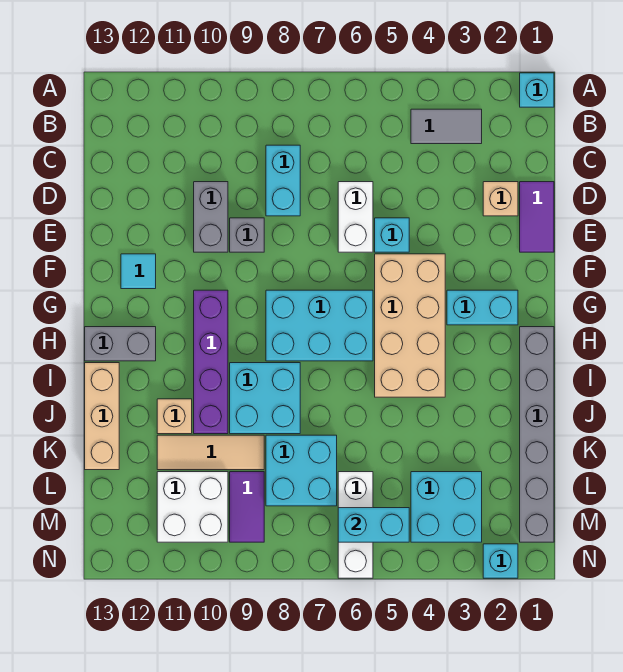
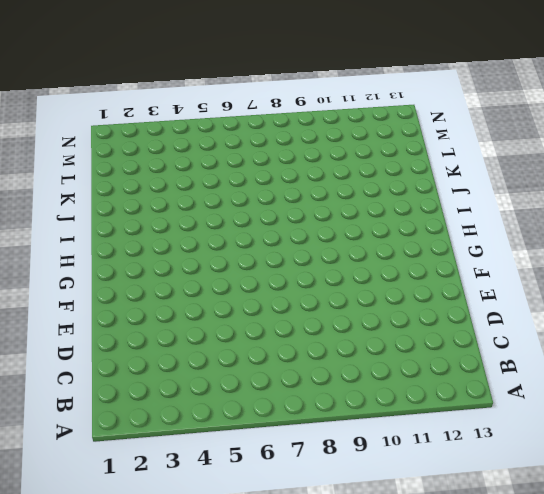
none -> cyan brick A1 level 1
none -> grey tile B3:B4 level 1
none -> cyan brick C8:D8 level 1

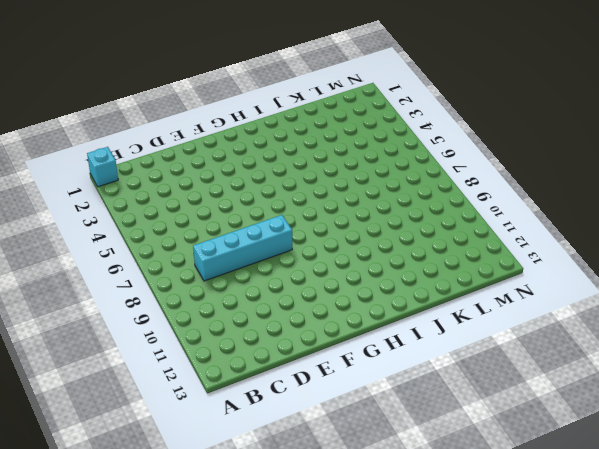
cyan brick C8:F8 level 1 -> cyan brick C8:D8 level 1
none -> grey tile B3:B4 level 1
none -> purple tile D1:E1 level 1
none -> tan brick D2 level 1

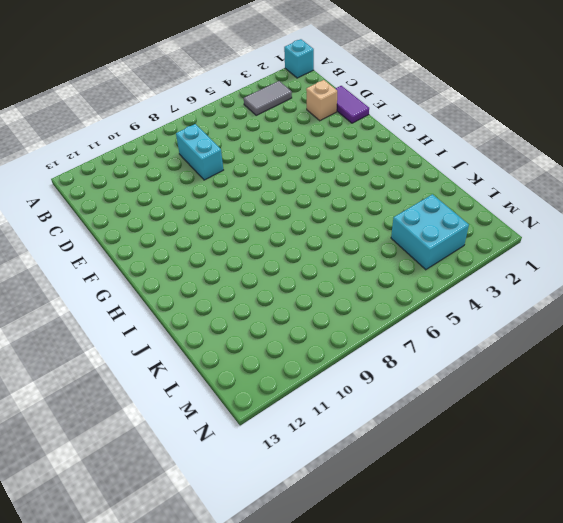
none -> white brick D6:E6 level 1
none -> grey brick D10:E10 level 1
none -> cyan brick E5 level 1

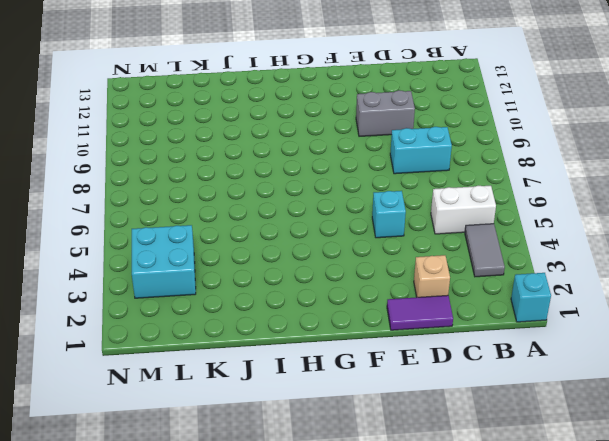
white brick B5:C5 level 1 -> white brick D6:E6 level 1
none -> grey brick E9 level 1
none -> tan brick F4:I5 level 1
none -> cyan tile F12 level 1

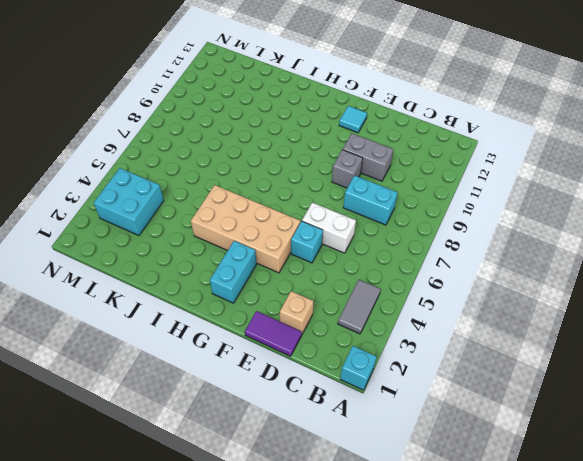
none -> cyan brick G6:H8 level 1
none -> purple brick G10:J10 level 1
none -> grey brick H1:M1 level 1

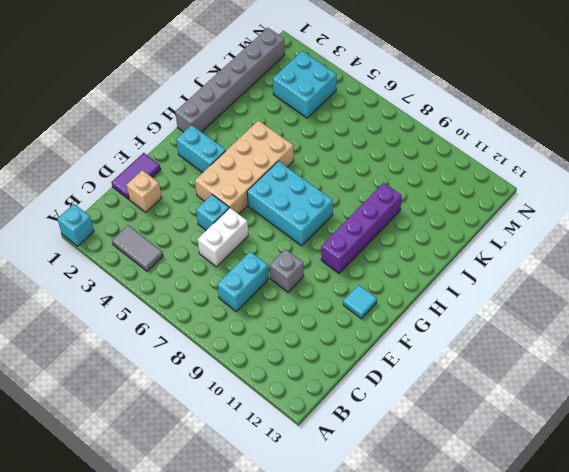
none -> grey brick D10:E10 level 1
none -> grey brick H12:H13 level 1
none -> cyan brick I8:J9 level 1

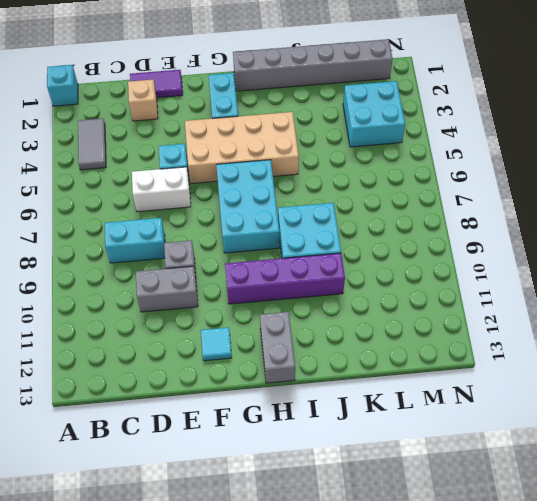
none -> tan brick I13:K13 level 1
none -> tan brick J11 level 1
none -> cyan brick K7:L8 level 1

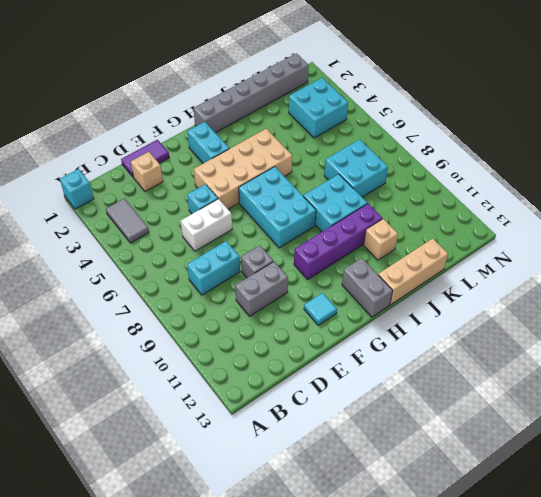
none -> tan tile K9:K11 level 1
none -> white brick L6:N6 level 1
none -> purple tile L9:M9 level 1

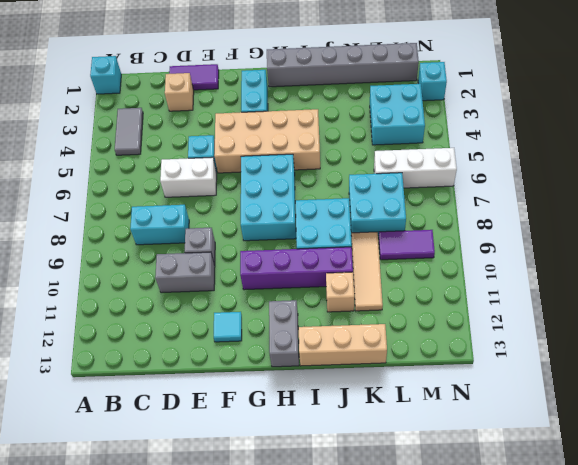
none -> white brick L10:M11 level 1
none -> cyan brick M5:M6 level 2

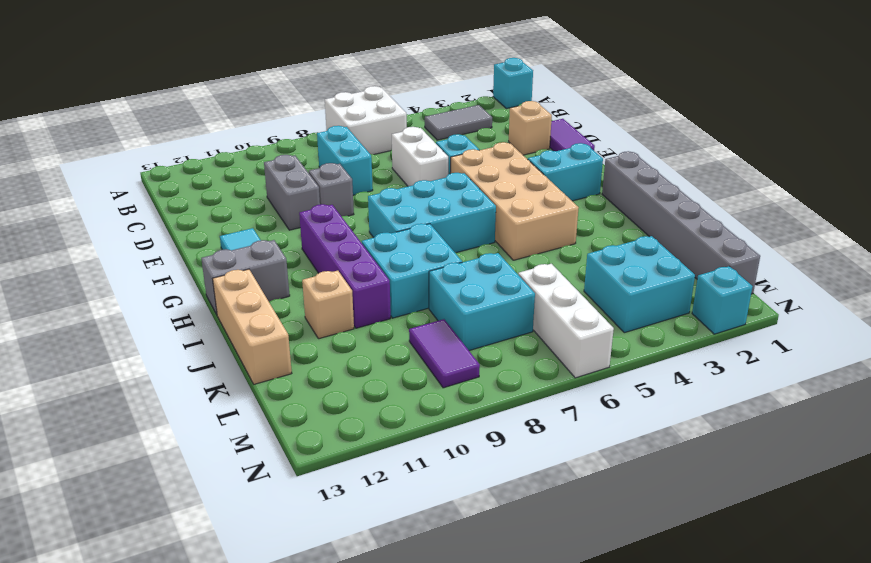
white brick A6:B7 level 1 -> white brick L10:M11 level 1
none -> tan tile K9:K11 level 1
none -> cyan brick M5:M6 level 2

